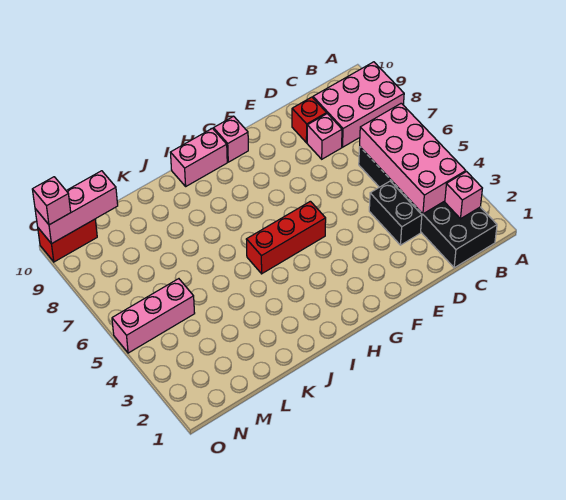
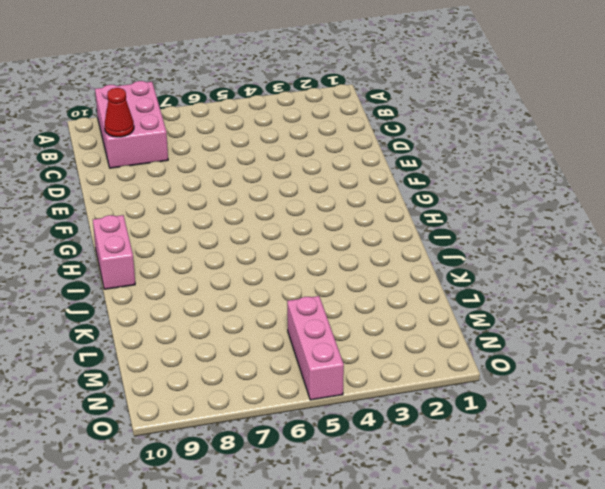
red cone C9 level 2 -> none
none -> black brick B1:C6 level 1
none -> black brick D3:D4 level 1
none -> pink brick D8 level 1

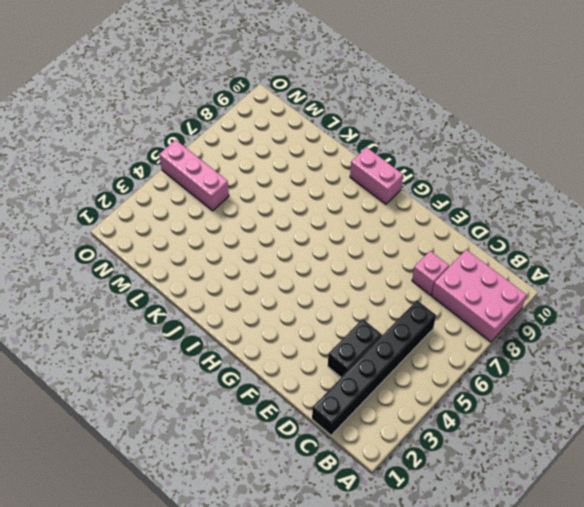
black brick C1:C6 level 1 -> black brick B1:C6 level 1
none -> red brick D9 level 1
none -> red brick G5:I5 level 1
none -> pink brick G10 level 1

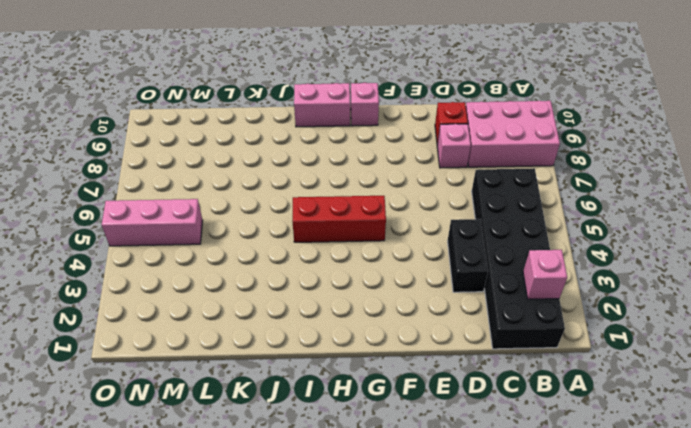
none -> red brick N10:O10 level 1
none -> pink brick B3:C6 level 2
none -> pink brick M10:O10 level 2

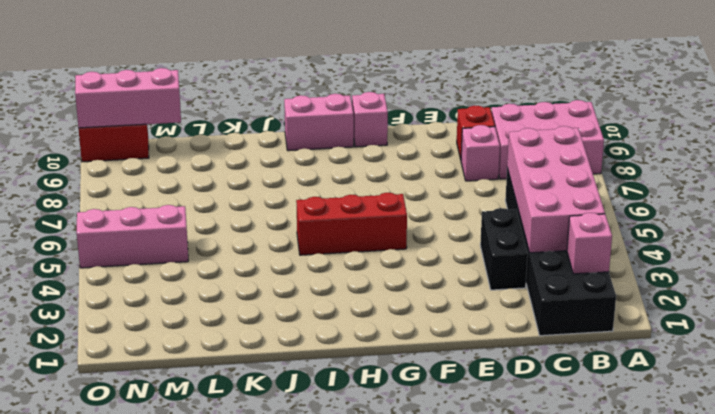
none -> pink brick O10 level 3

